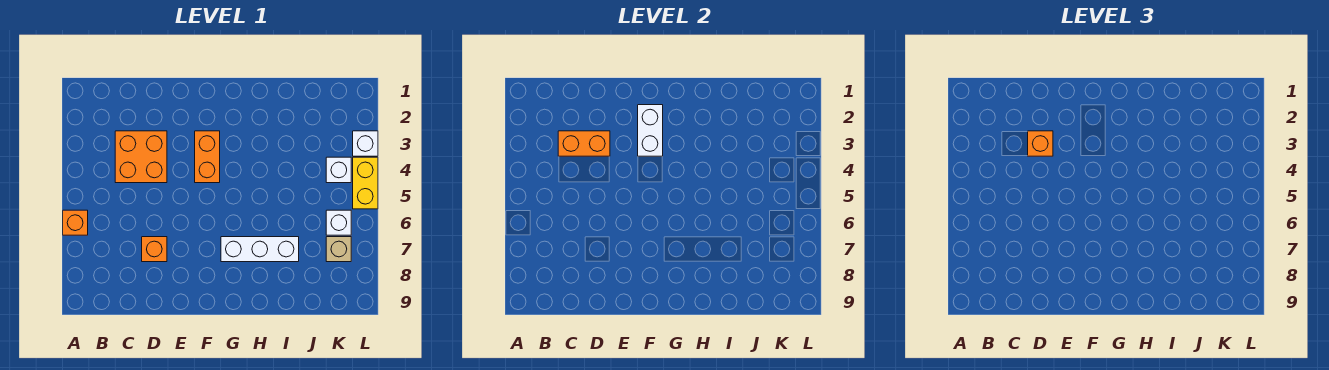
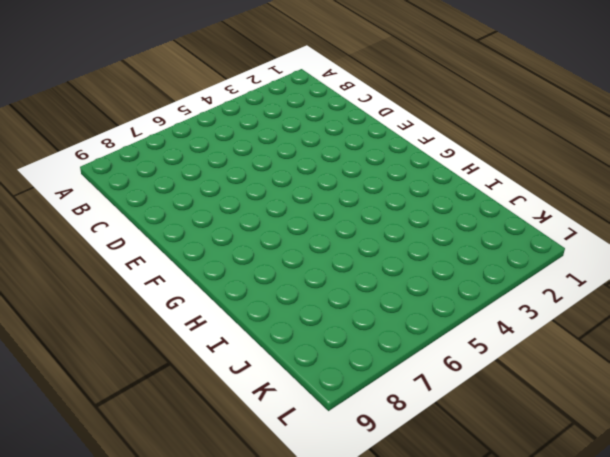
none -> orange brick A6 level 1
none -> orange brick C3:D4 level 1
none -> orange brick D7 level 1

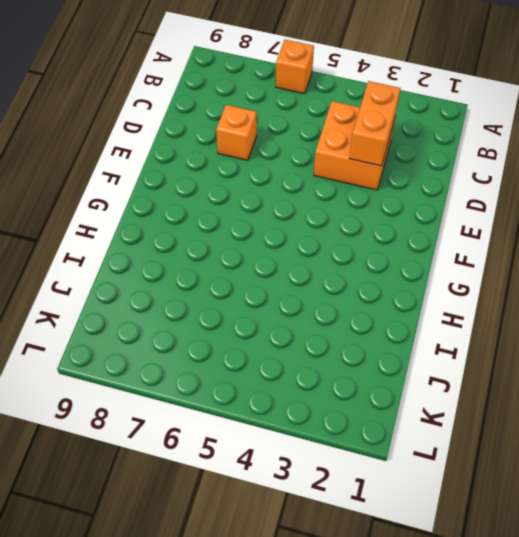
none -> orange brick F3:F4 level 1
none -> white brick G7:I7 level 1
none -> white brick K4 level 1

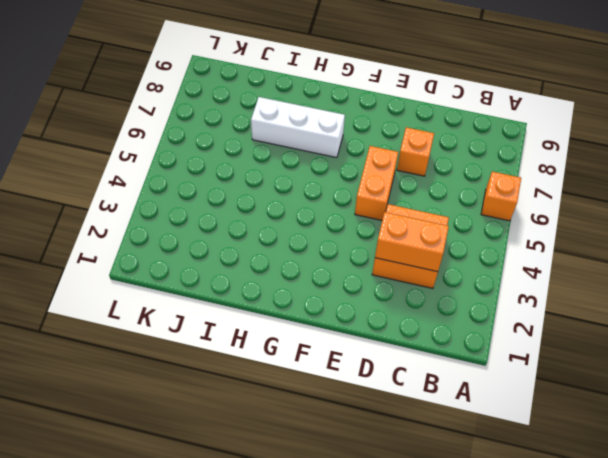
orange brick E5:E6 level 1 -> orange brick F3:F4 level 1
none -> white brick K4 level 1
none -> white brick K6 level 1
none -> tan brick K7 level 1

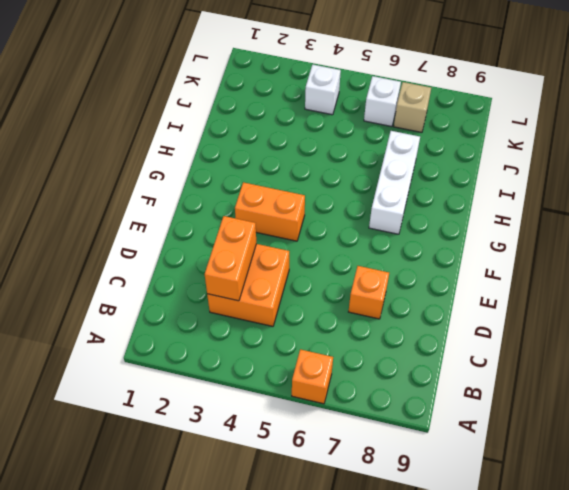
none -> white brick L3 level 1
none -> yellow brick L4:L5 level 1
none -> white brick F2:F3 level 2

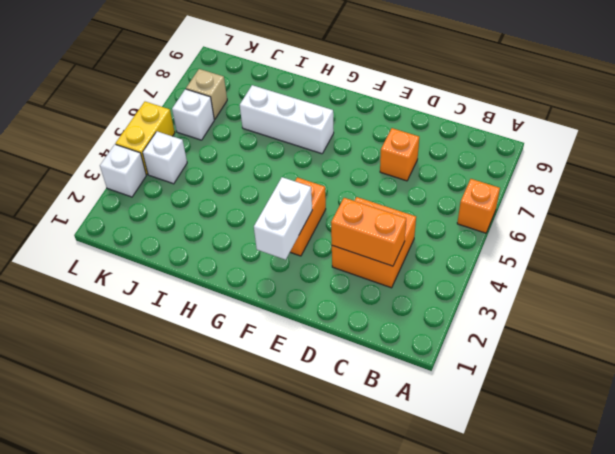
none -> orange brick D3 level 3

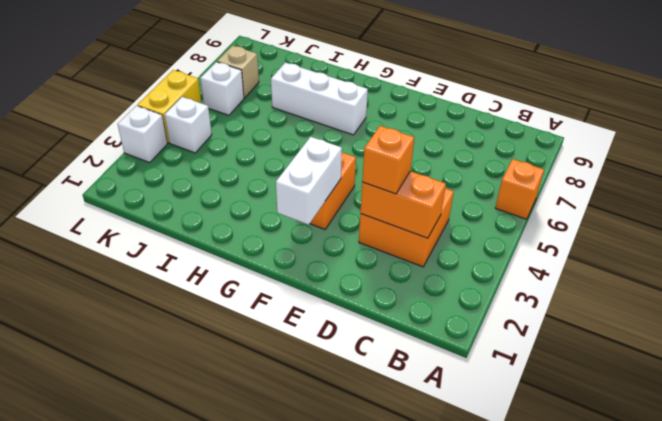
none -> orange brick D7 level 1

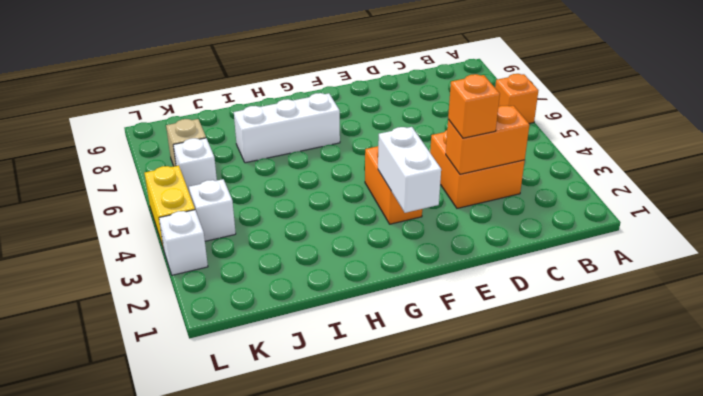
none -> orange brick D7 level 1

